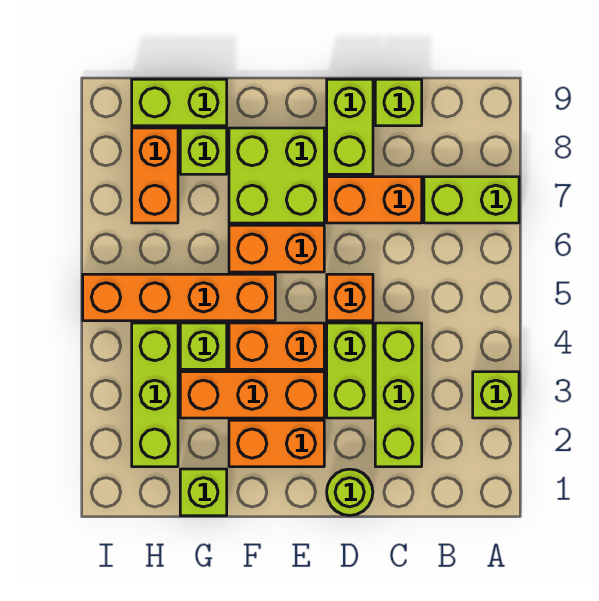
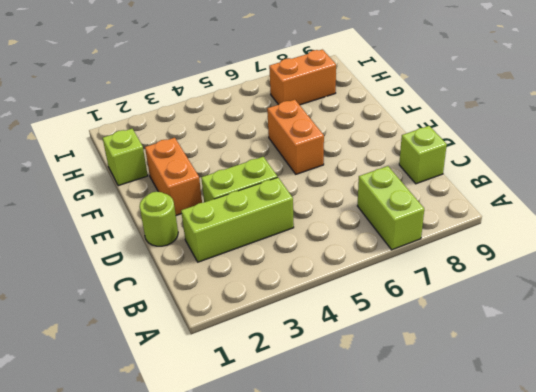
none -> lime brick A3 level 1
none -> orange brick C7:D7 level 1
none -> orange brick D5 level 1

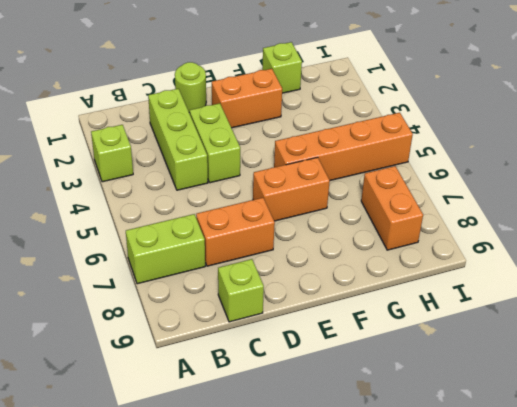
none -> orange brick D5 level 1
none -> lime brick D8:D9 level 1
none -> orange brick E3:G3 level 1

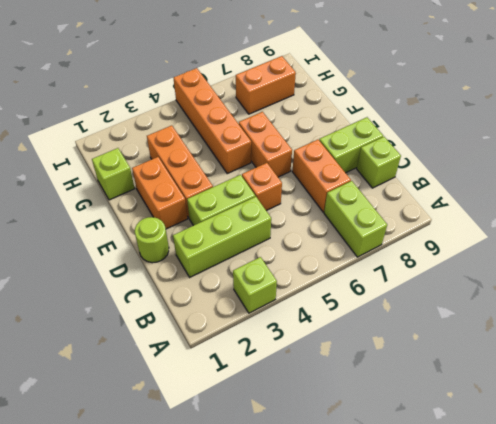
none -> orange brick E4:F4 level 1
none -> lime brick E7:F8 level 1
none -> lime brick G4 level 1

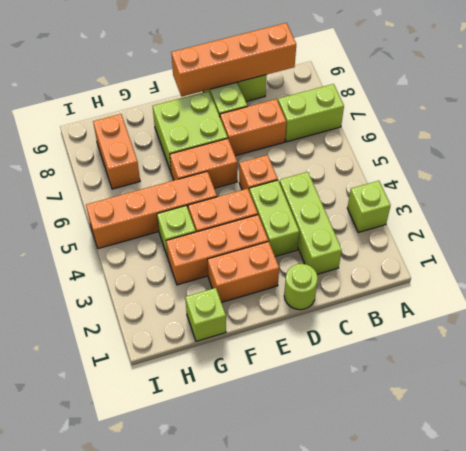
orange brick B9:E9 level 2 -> none
none -> lime brick G8 level 1
none -> lime brick G9:H9 level 1
none -> lime brick H2:H4 level 1

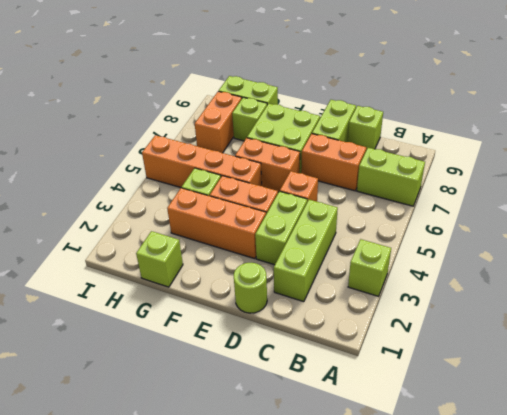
none -> orange brick E2:F2 level 1
none -> lime brick H2:H4 level 1

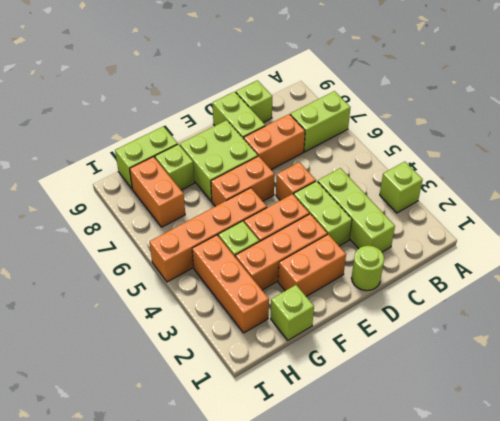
orange brick H2:H4 level 1 -> lime brick H2:H4 level 1

